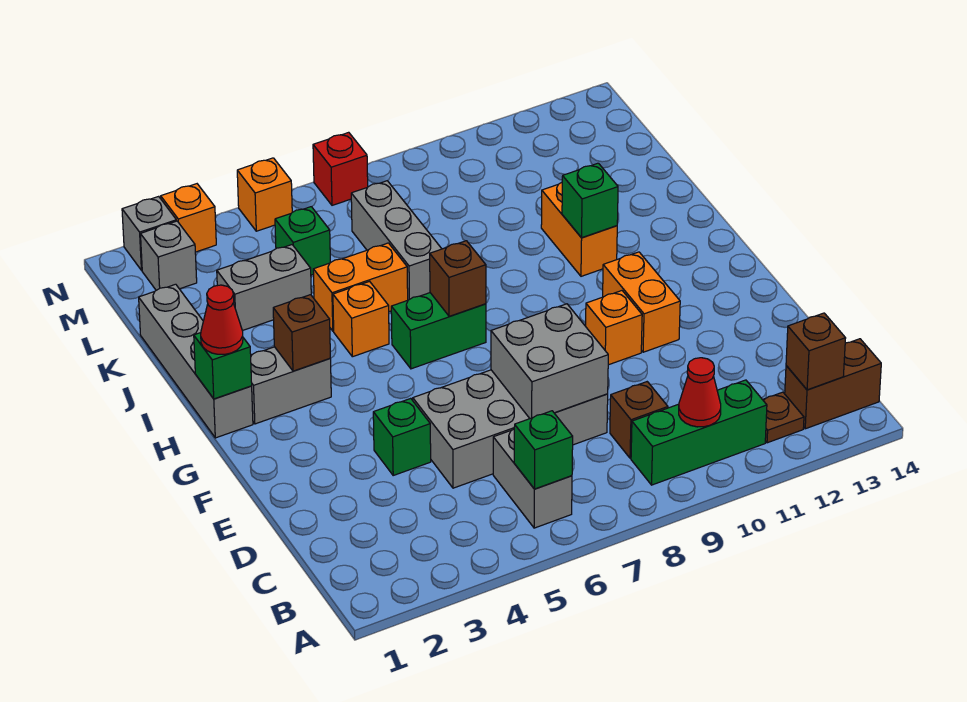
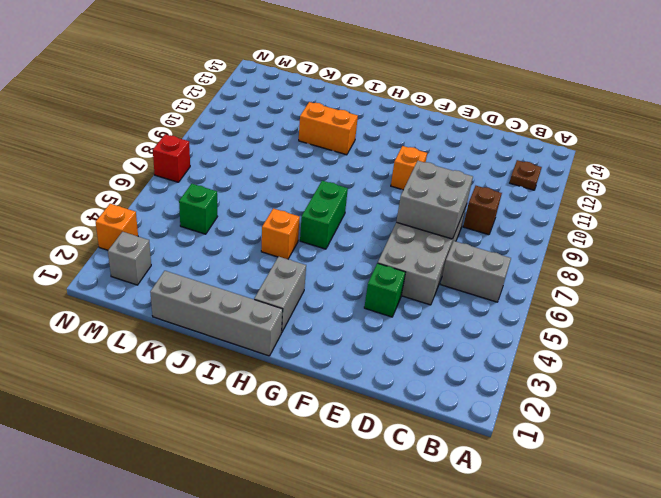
none -> green brick B9:B11 level 1
none -> brown brick B13:B14 level 1
none -> orange brick F11:G11 level 1
none -> orange brick J5:J6 level 1

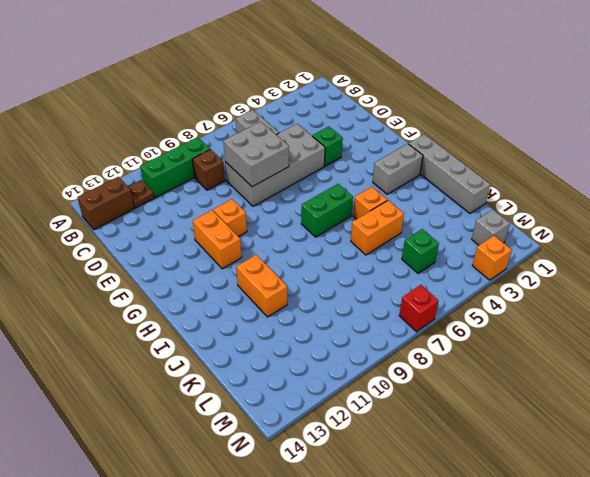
none -> grey brick J7:L7 level 1
none -> grey brick K3:K4 level 1
none -> grey brick N2 level 1
none -> orange brick N5 level 1

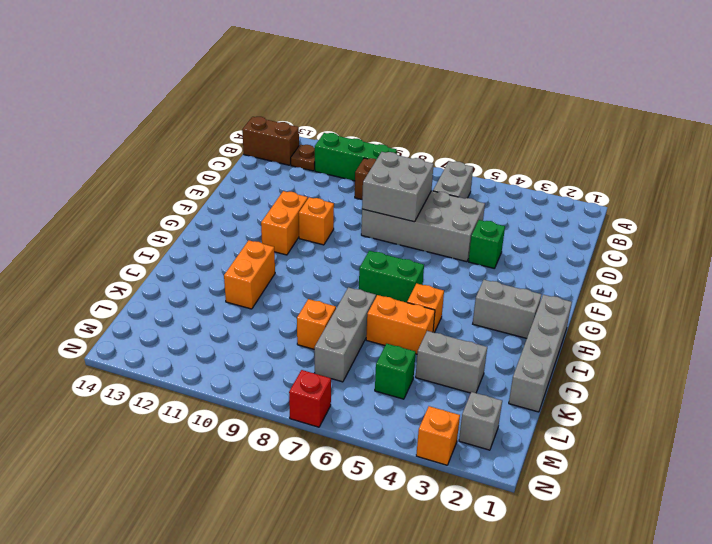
orange brick K8 level 1 -> orange brick N5 level 1
none -> grey brick N2 level 1
none -> green brick B6 level 2
none -> red cone B10 level 2
none -> brown brick B13 level 2

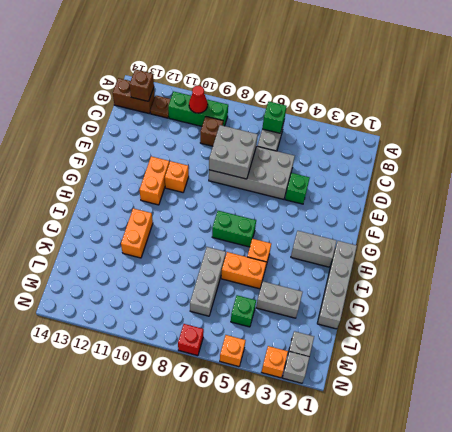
none -> green brick H1 level 2
none -> brown brick H3 level 2
none -> brown brick H7 level 2
none -> green brick I11 level 2

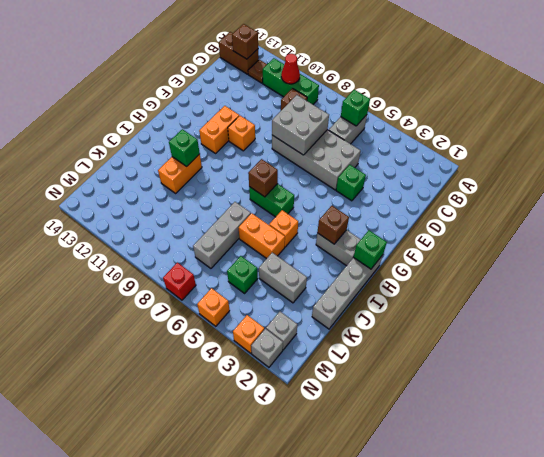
none -> red cone H1 level 3

